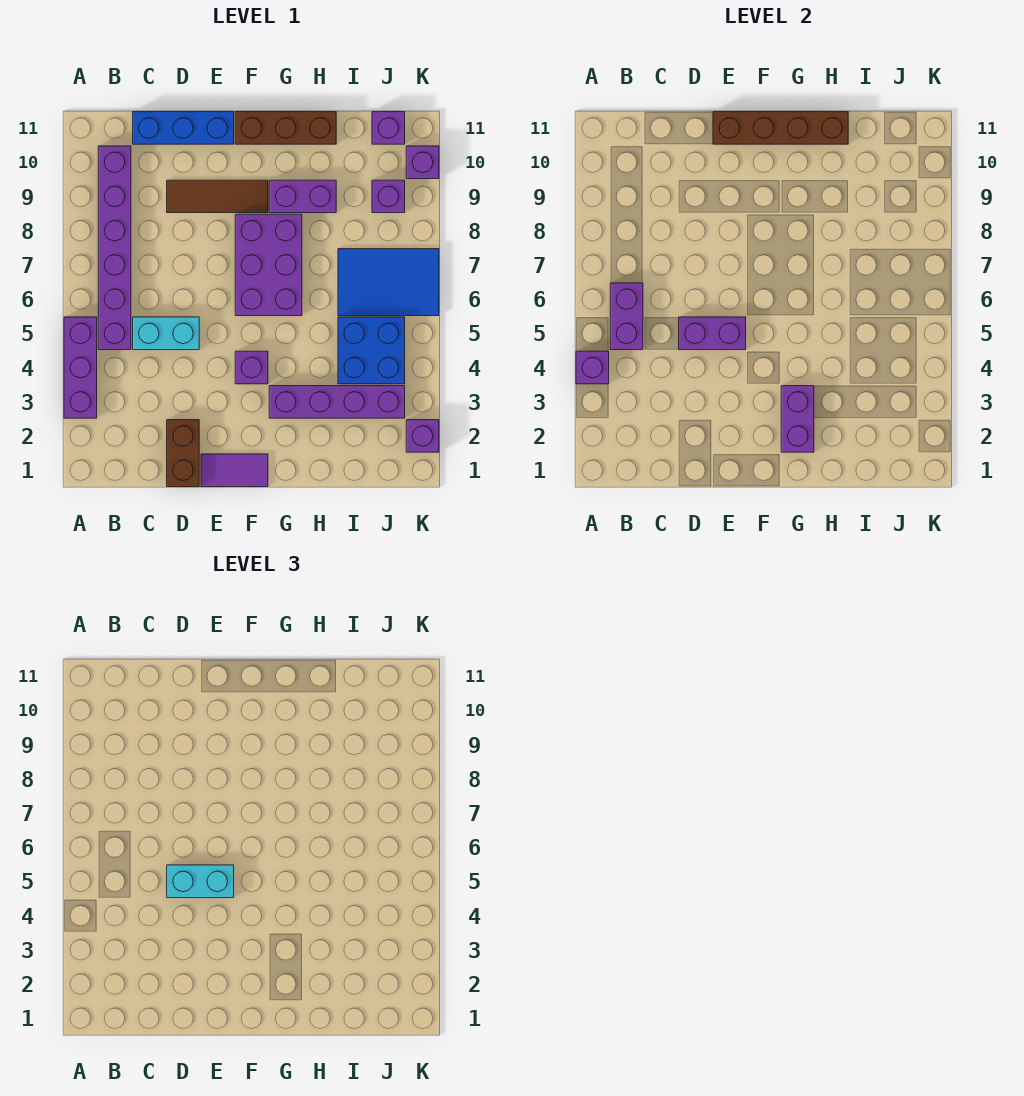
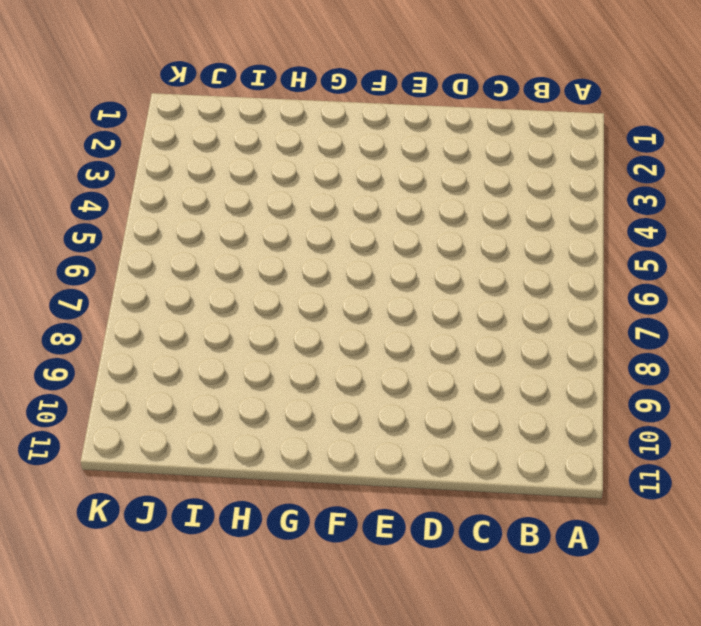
none -> purple brick A3:A5 level 1
none -> purple brick B5:B10 level 1
none -> cyan brick C5:D5 level 1

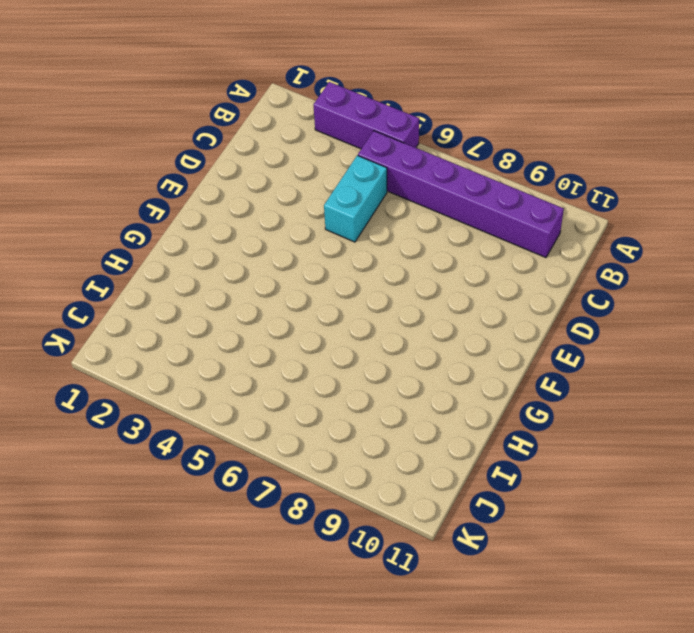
none -> blue brick C11:E11 level 1
none -> brown brick D1:D2 level 1
none -> brown tile D9:F9 level 1

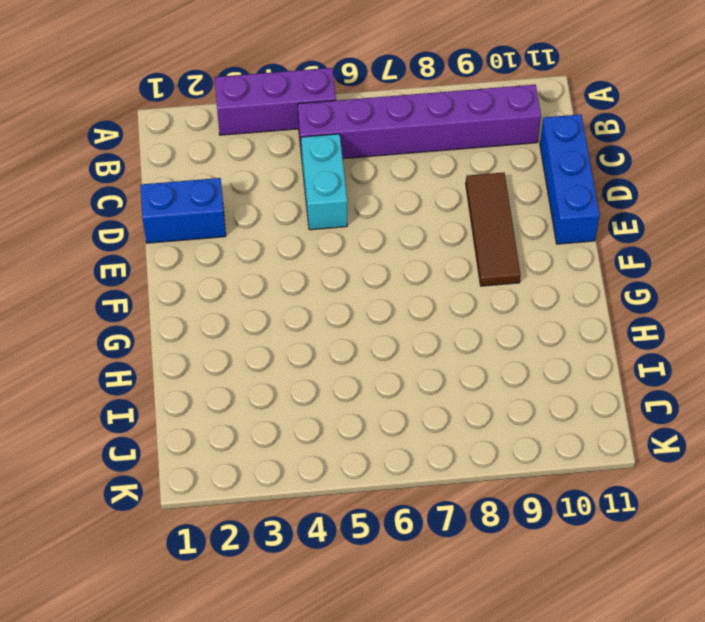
blue brick D1:D2 level 1 -> brown brick D1:D2 level 1
none -> purple tile E1:F1 level 1
none -> purple brick F4 level 1
none -> purple brick F6:G8 level 1

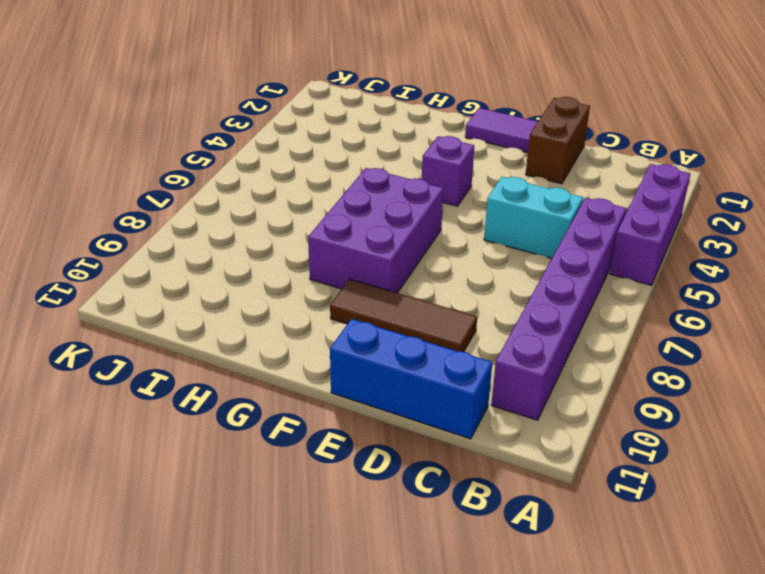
none -> brown brick F11:H11 level 1
none -> purple brick G3:J3 level 1
none -> purple brick G9:H9 level 1

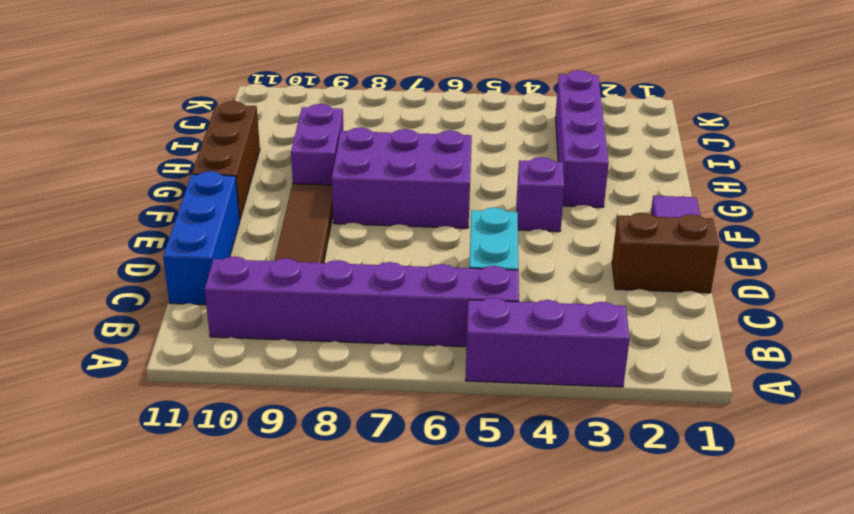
none -> blue brick I4:J5 level 1
none -> blue tile I6:K7 level 1
none -> purple brick J9 level 1

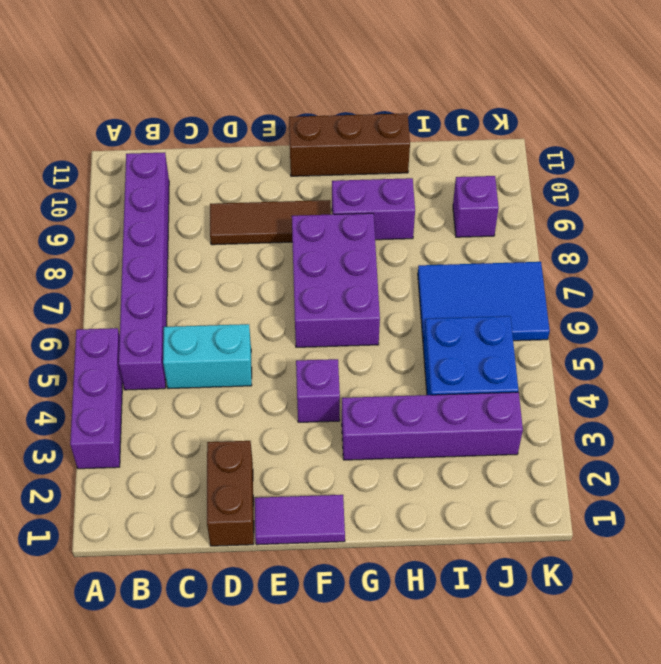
none -> blue brick C11:E11 level 1
none -> purple brick J11 level 1
none -> purple brick K2 level 1

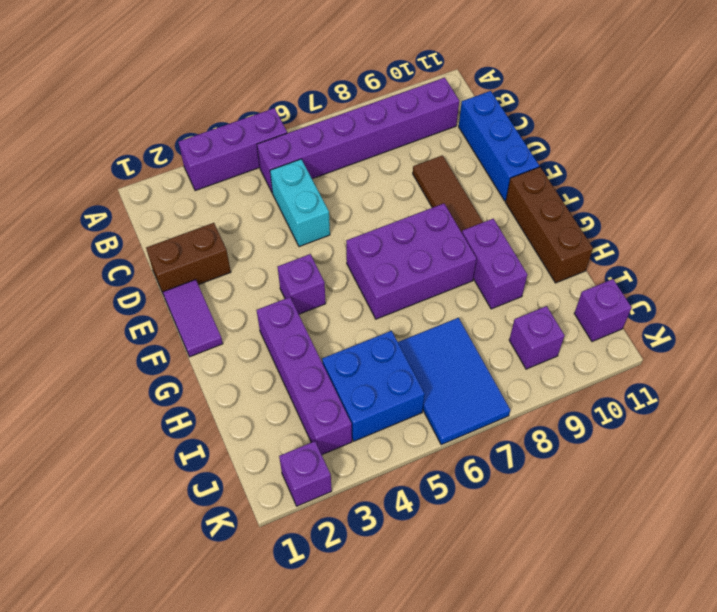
none -> purple brick K10 level 1
none -> purple brick A4 level 2
none -> purple brick B5:B6 level 2

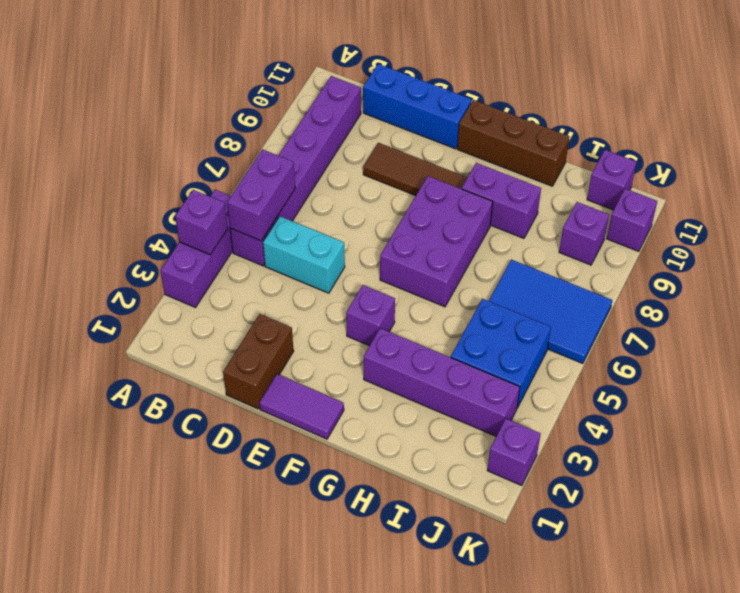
none -> purple brick D5:E5 level 2
none -> brown brick E11:H11 level 2
none -> purple brick G2:G3 level 2

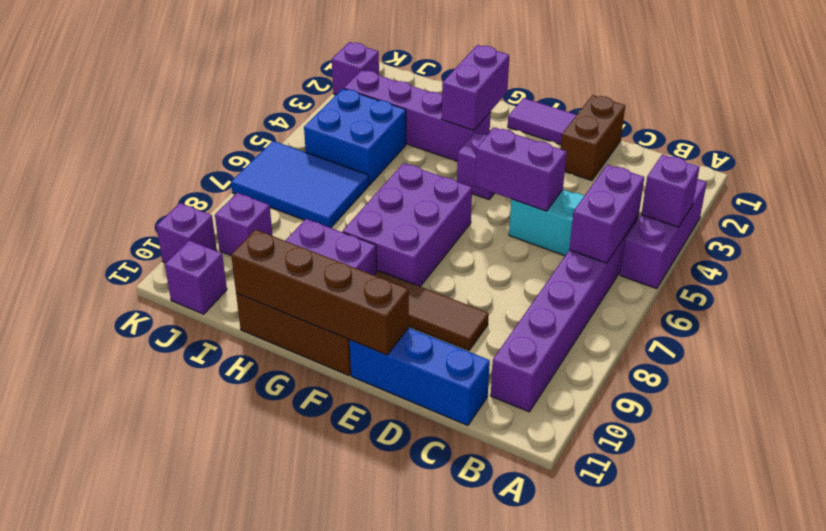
none -> cyan brick D5:E5 level 3

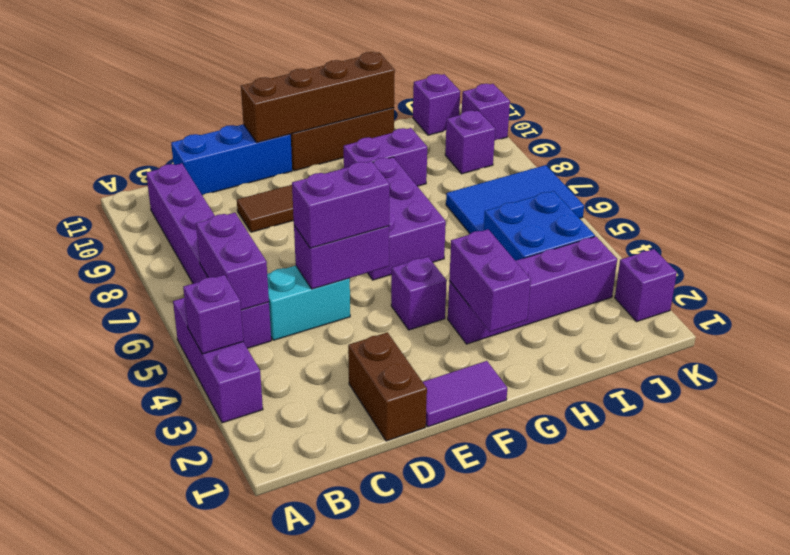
purple brick D5:E5 level 3 -> cyan brick D5:E5 level 3

